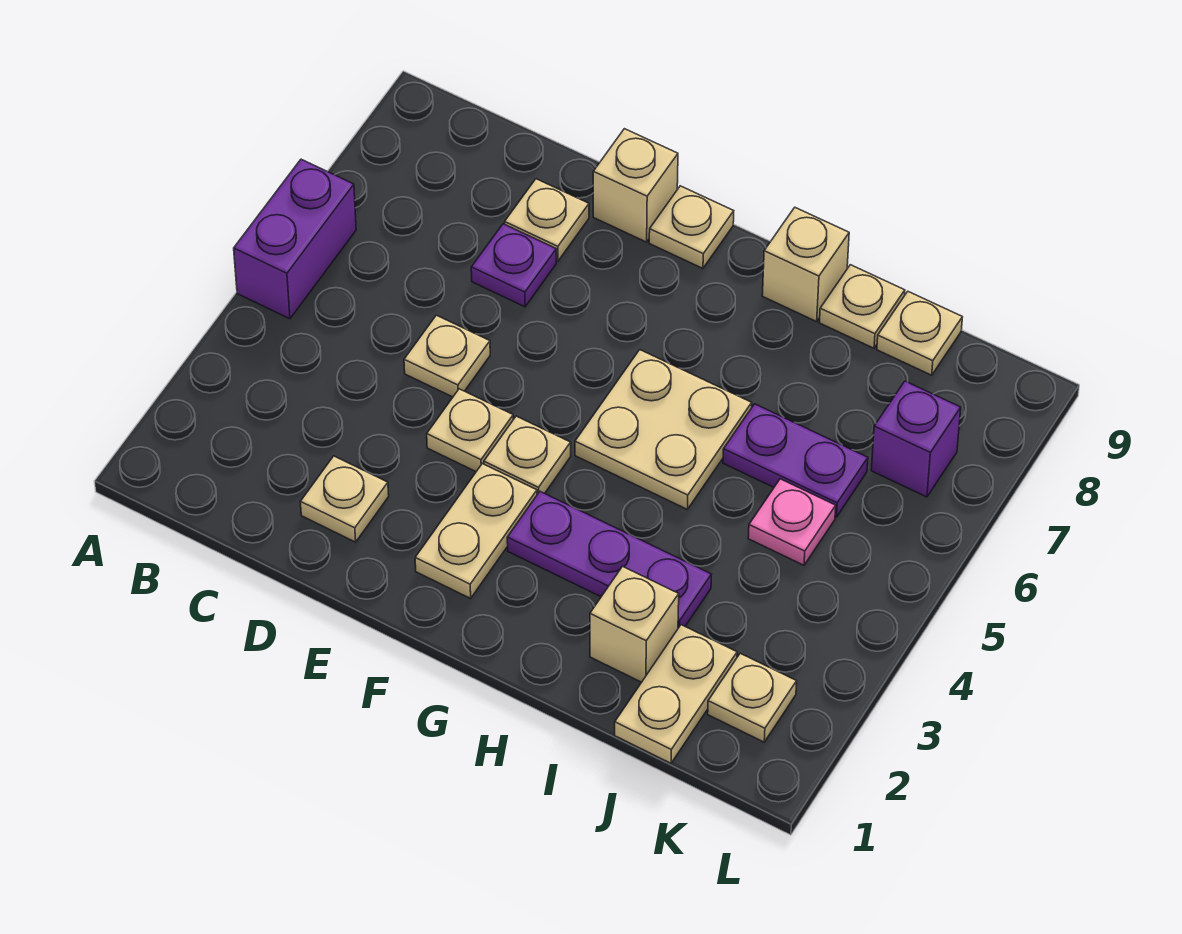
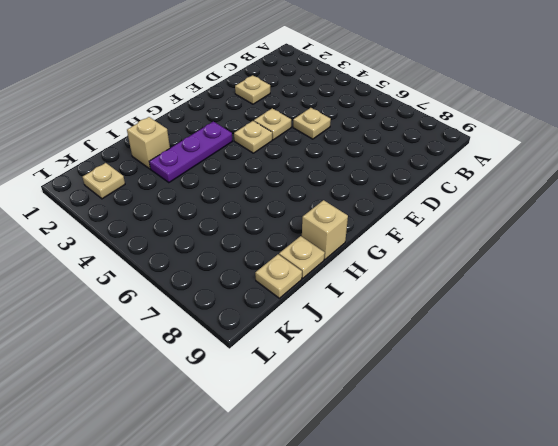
none -> purple brick A5:A6 level 1
none -> purple plate D7 level 1
none -> tan plate D8 level 1

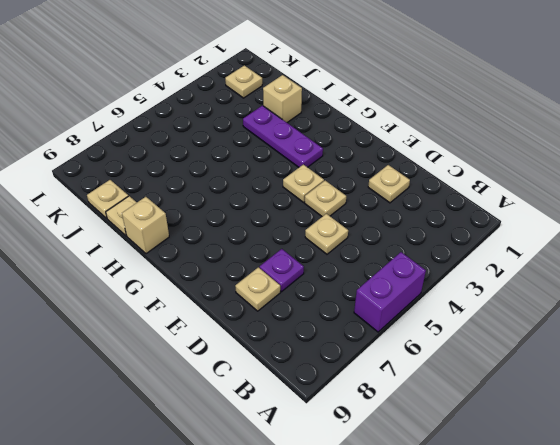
none -> tan brick E9 level 1
none -> tan plate F2:F3 level 1
none -> tan plate F9 level 1

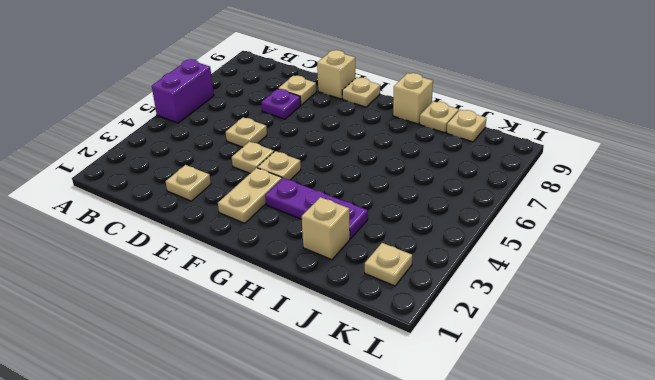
none -> tan plate G5:H6 level 1
none -> purple plate I6:J6 level 1
none -> tan plate J1:J2 level 1

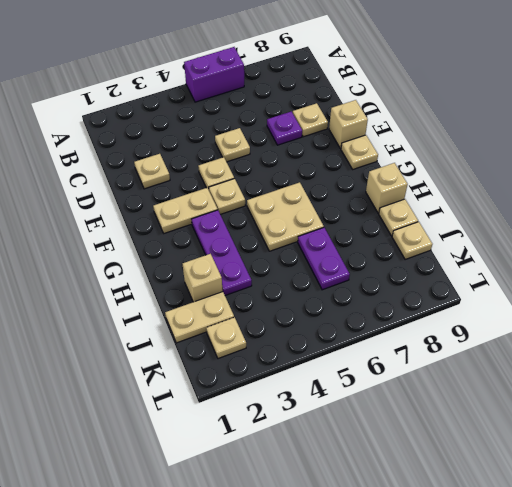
none -> pink plate J5 level 1
none -> purple brick K7 level 1

